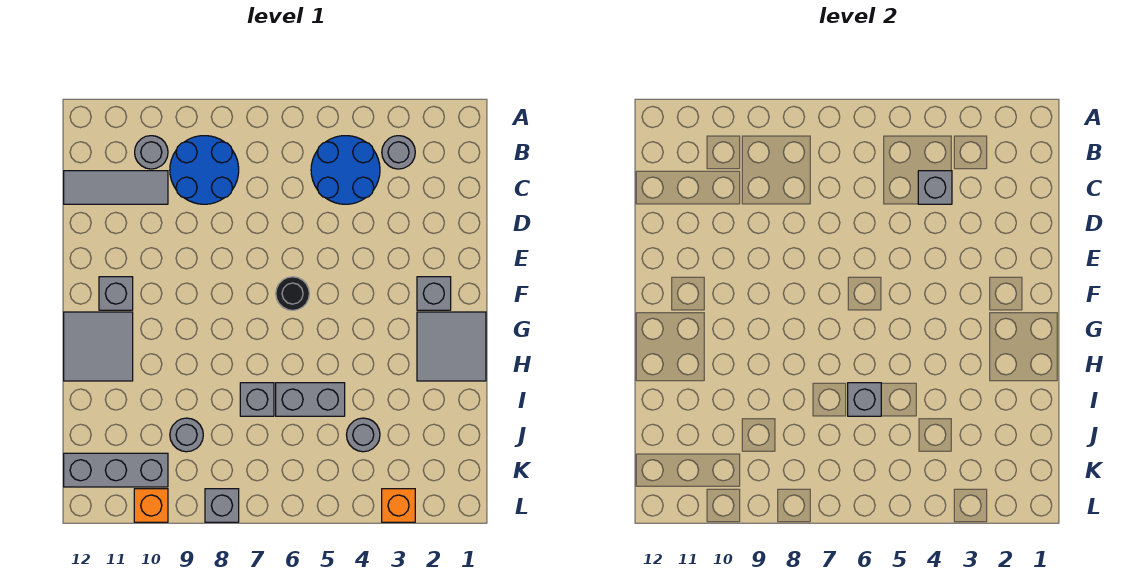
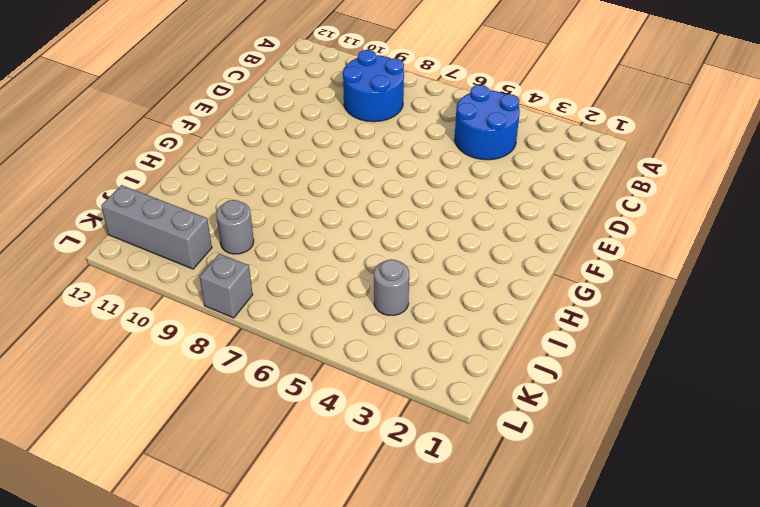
none -> grey round brick B3 level 1
none -> grey round brick B10 level 1
none -> grey tile C10:C12 level 1

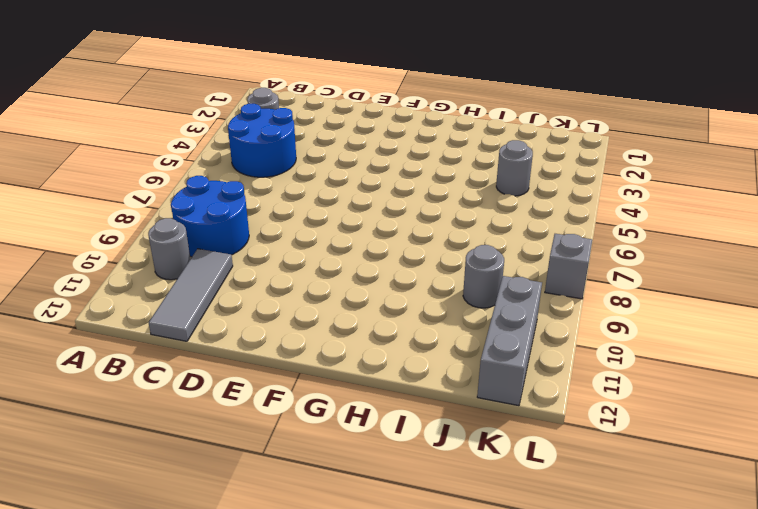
none -> grey brick F2 level 1
none -> black round brick F6 level 1
none -> grey brick F11 level 1

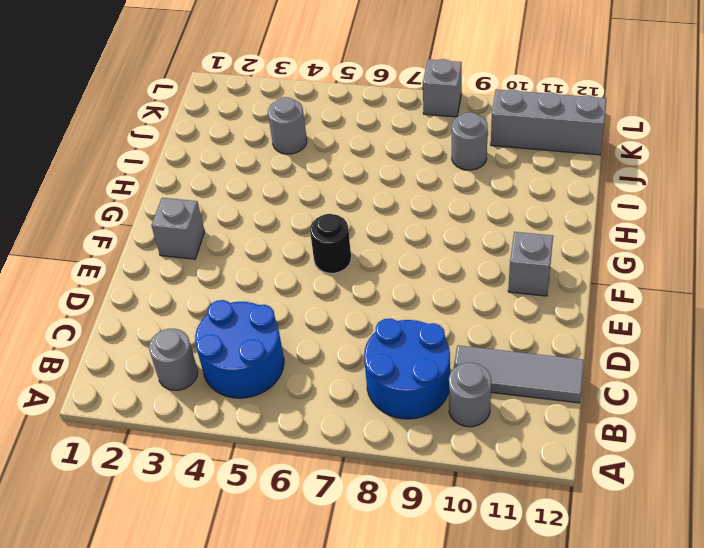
none -> grey tile G1:H2 level 1
none -> grey tile G11:H12 level 1
none -> grey brick I5:I6 level 1

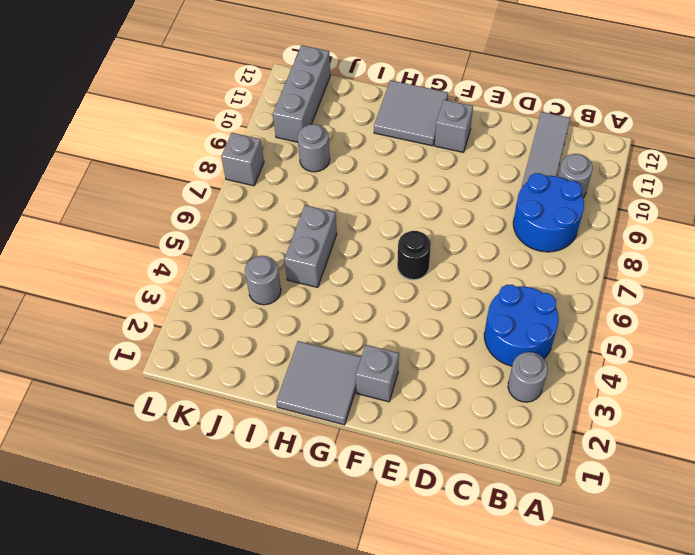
none -> grey brick I7 level 1
none -> orange brick L3 level 1
none -> orange brick L10 level 1

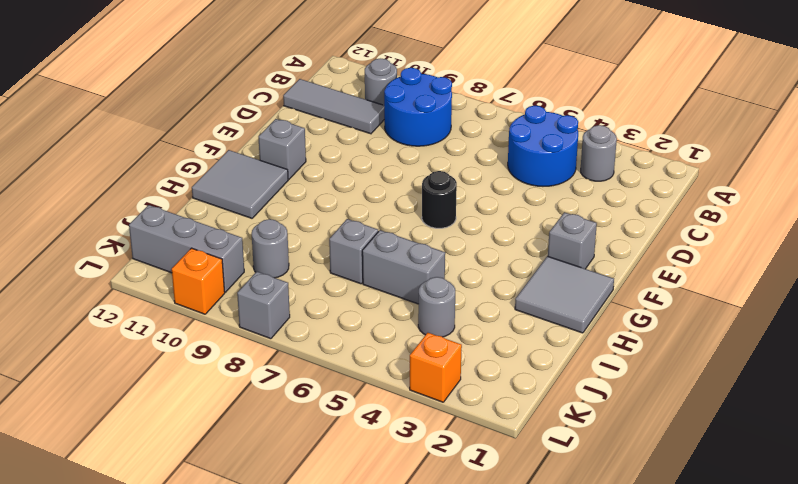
none -> grey brick C4 level 2
none -> grey brick I6 level 2

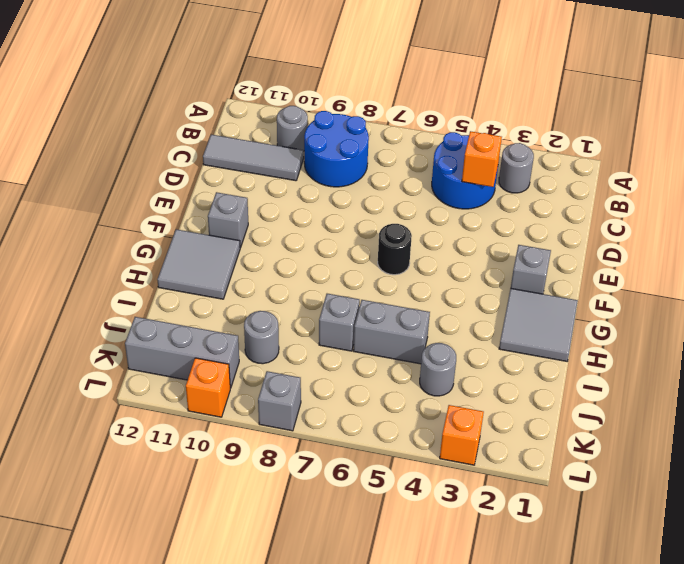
orange brick C4 level 2 -> grey brick C4 level 2
none -> grey brick I6 level 2

